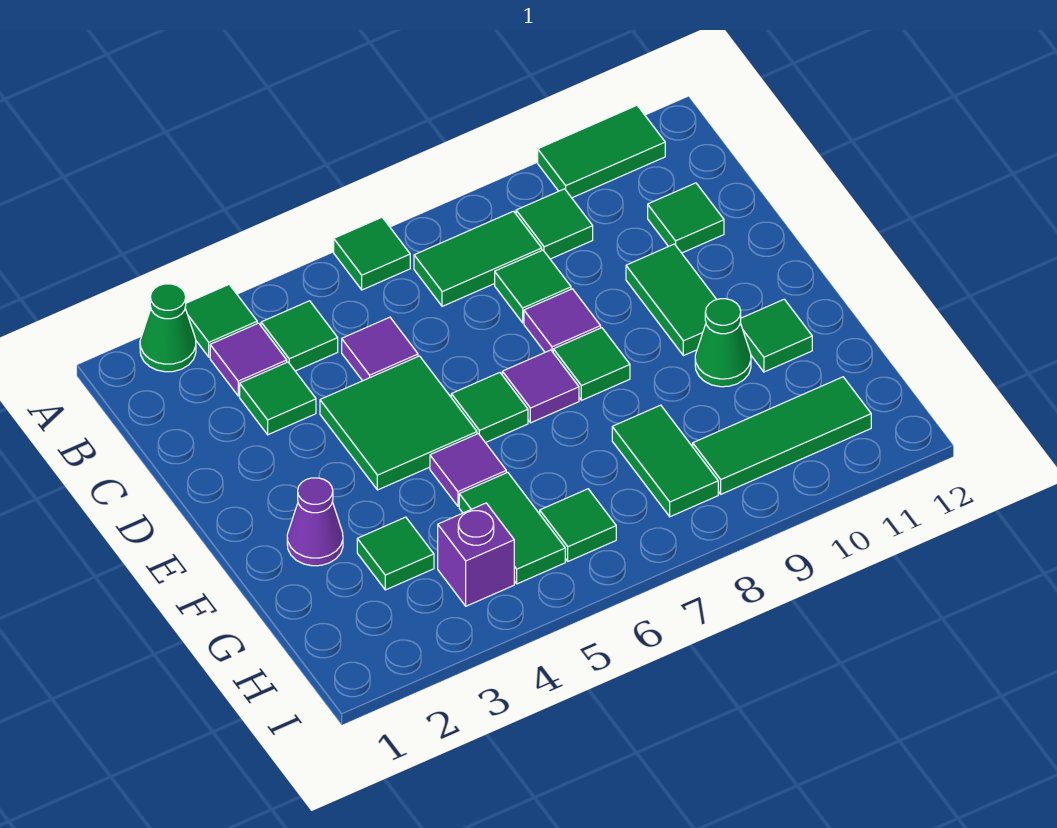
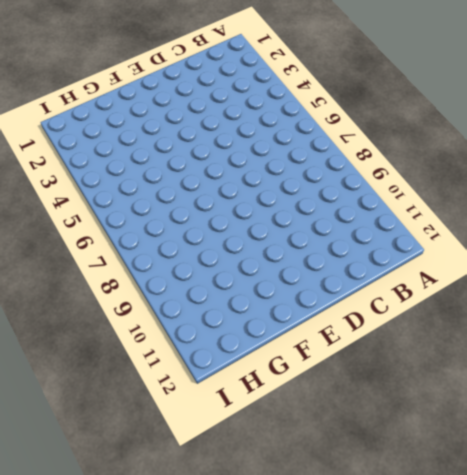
none -> green cone A2 level 1
none -> green tile A3 level 1
none -> green tile A6 level 1

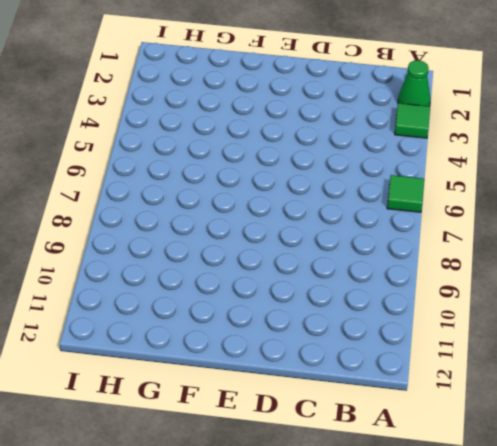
none -> green tile A10:A11 level 1
none -> purple tile B3 level 1
none -> green tile B4 level 1

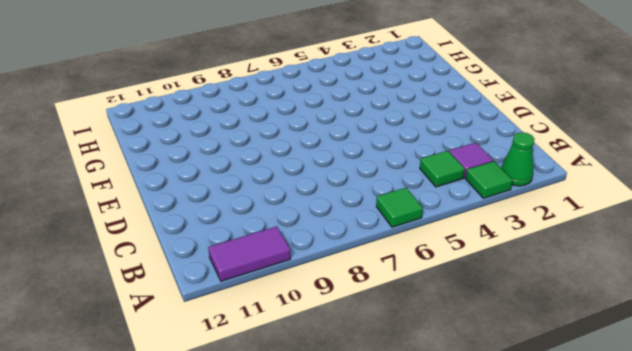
purple tile A10:A11 level 1 -> green tile A10:A11 level 1
none -> green tile B7:B8 level 1
none -> green tile B9 level 1
none -> green tile C3 level 1

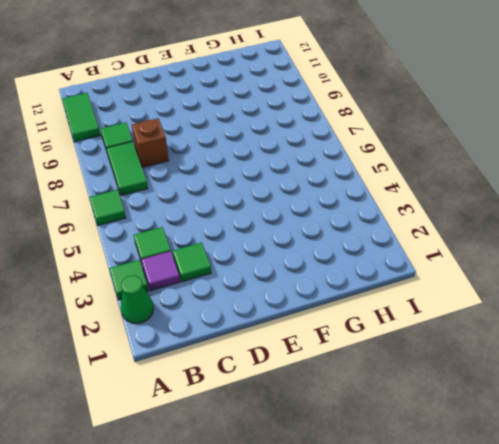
brown brick C8 level 1 -> green tile C8 level 1
none -> purple tile C5 level 1
none -> green tile C11 level 1
none -> green tile D4:E5 level 1

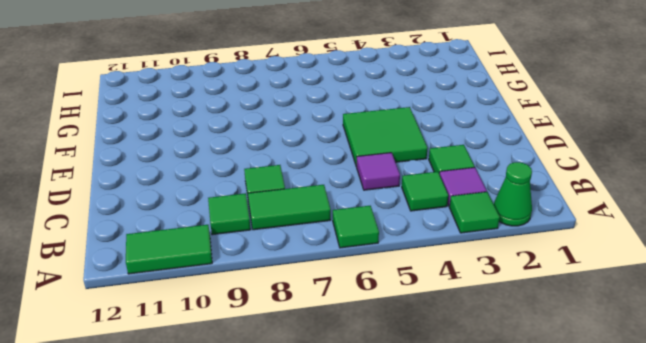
none -> green tile C11 level 1
none -> purple tile D8 level 1
none -> green tile D10:E10 level 1

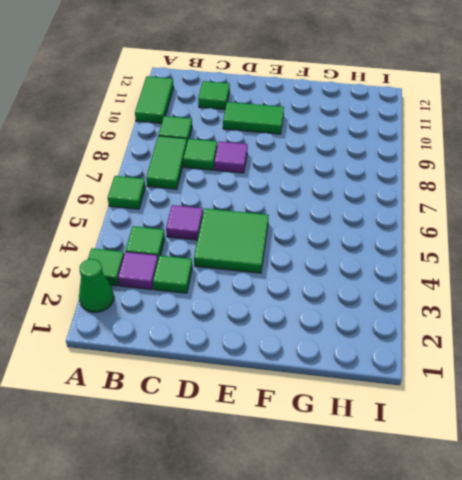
none -> green tile E6 level 1
none -> purple tile E7 level 1
none -> green tile E8 level 1

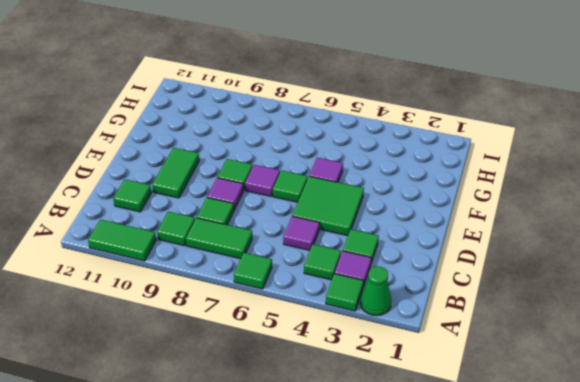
none -> purple cone F2 level 1
none -> green cone F10 level 1
none -> green tile F11 level 1

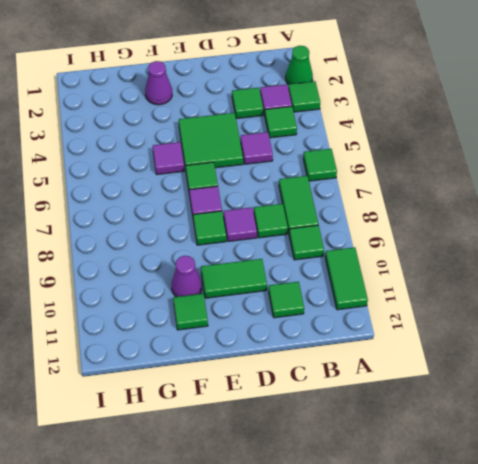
purple cone F10 level 1 -> green cone F10 level 1
none -> green tile G3 level 1
none -> green tile G5:H5 level 1
none -> green tile G8:H8 level 1

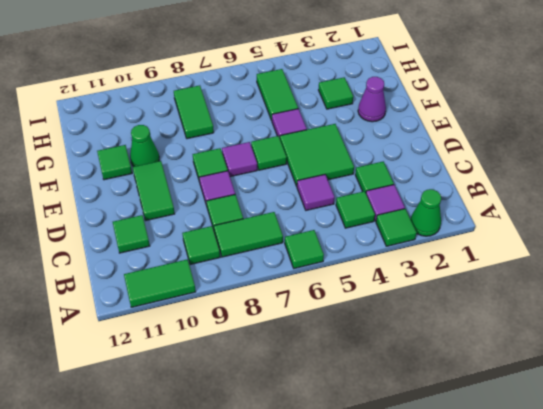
none -> purple brick H4 level 1
none -> green tile H6 level 1
none -> green tile H9:H11 level 1

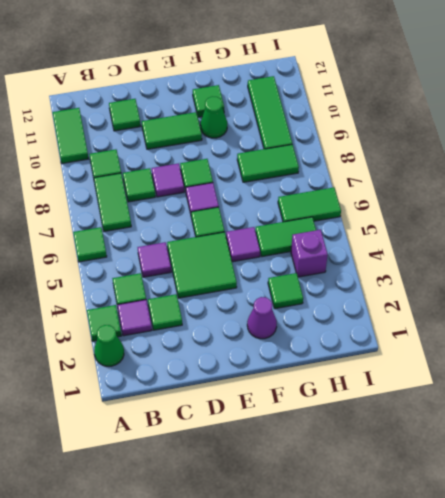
green tile H6:I6 level 1 -> green tile H6 level 1

